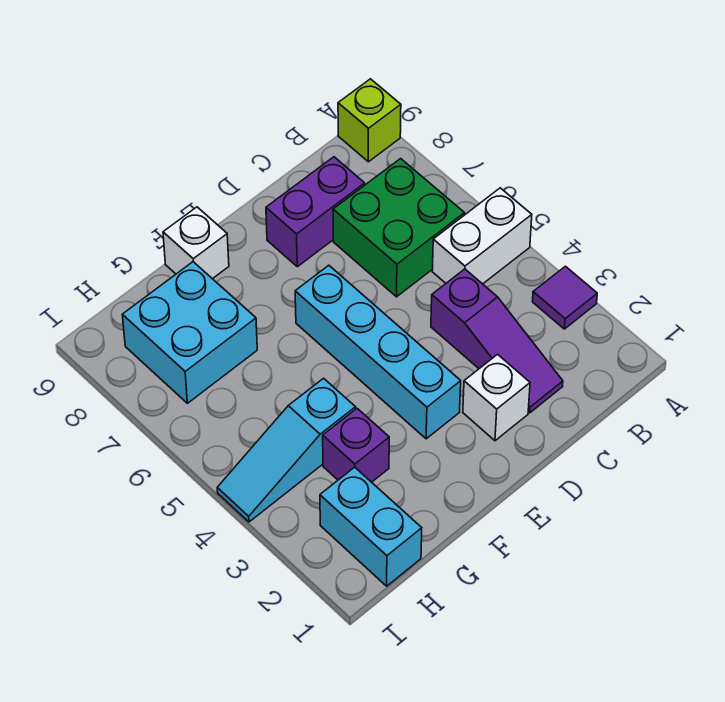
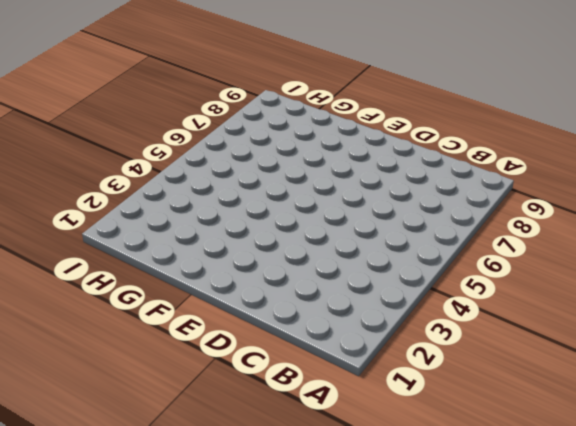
none -> purple tile A3 level 1
none -> white brick A5:B5 level 1
none -> lime brick A9 level 1

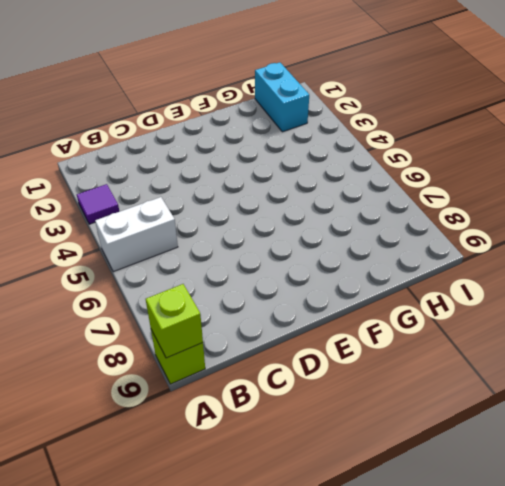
lime brick A9 level 2 -> none
none -> green brick B6:C7 level 1
none -> purple slope C2:C4 level 1 top 4
none -> purple brick C8:D8 level 1

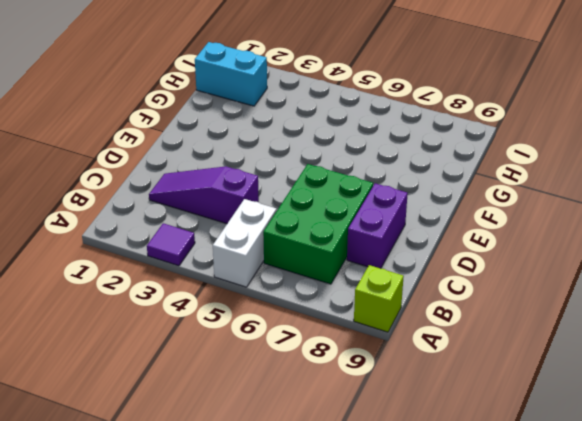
green brick B6:D7 level 1 -> green brick B6:C7 level 1
none -> white brick D2 level 1
none -> cyan brick E3:E6 level 1
none -> white brick F9 level 1

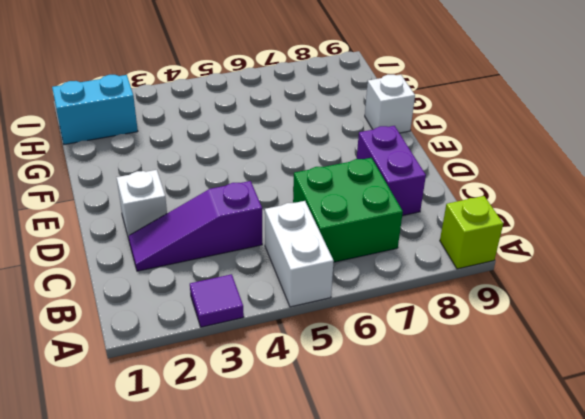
none -> cyan brick E3:E6 level 1
none -> purple brick G3 level 1
none -> cyan slope G4:I4 level 1 top G

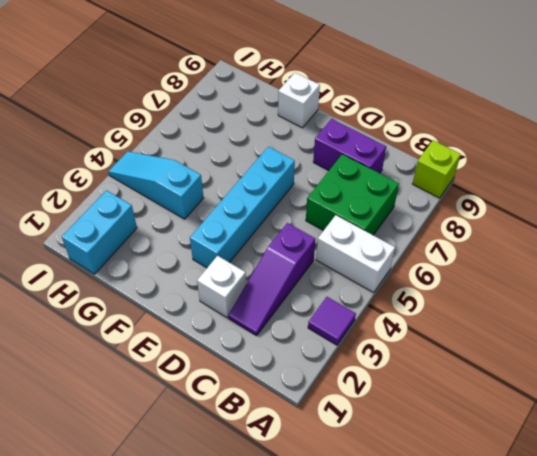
none -> purple brick G3 level 1
none -> cyan brick G7:H8 level 1

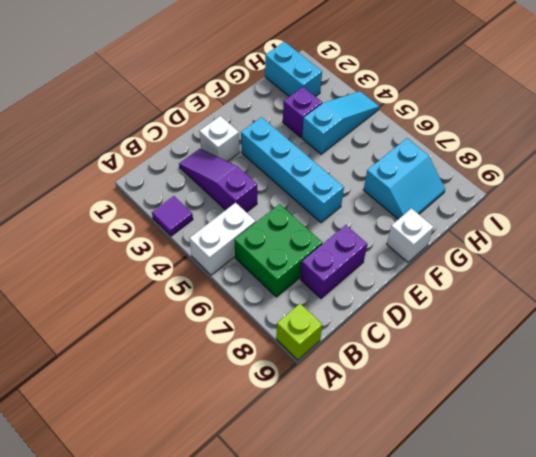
cyan slope G7:H8 level 1 top 7 -> cyan brick G7:H8 level 1

